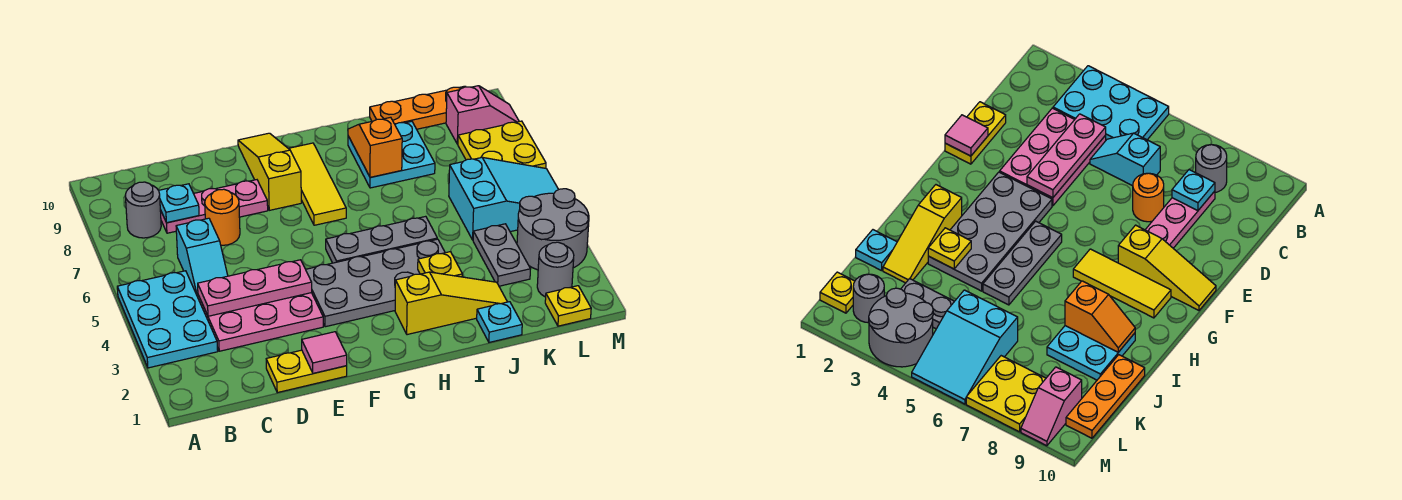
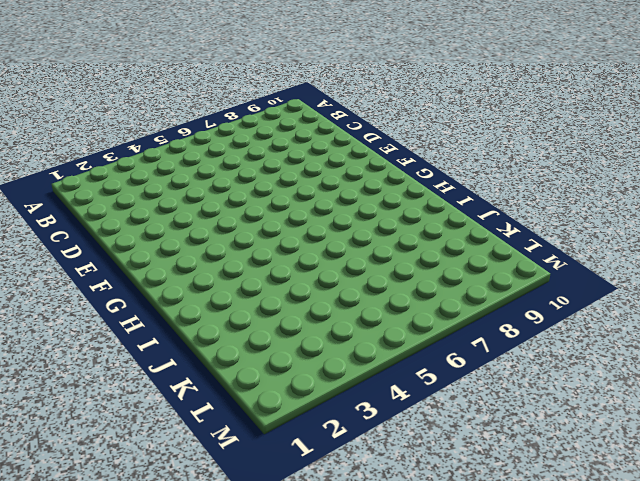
none -> cyan plate A3:B5 level 1
none -> grey round brick B8 level 1
none -> pink plate C3:E4 level 1

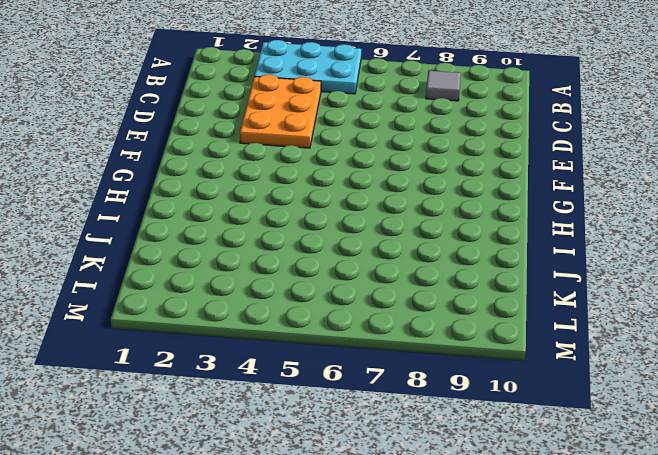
grey tile B8 level 1 -> grey round brick B8 level 1
orange plate C3:E4 level 1 -> pink plate C3:E4 level 1
none -> cyan slope C5:C6 level 1 top 6
none -> pink plate C8:E8 level 1
none -> yellow plate D1:E1 level 1

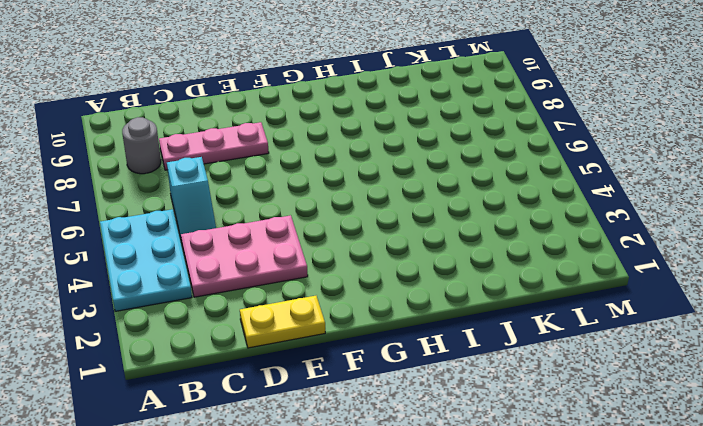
none -> orange round brick D7 level 1
none -> grey plate F3:I4 level 1
none -> yellow slope F8:F10 level 1 top 8

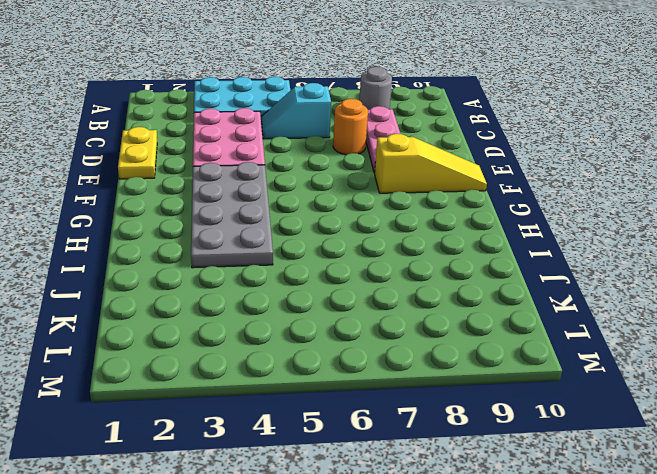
none -> grey plate G5:I5 level 1
none -> yellow tile G7:G9 level 1
none -> yellow slope H2:J2 level 1 top H

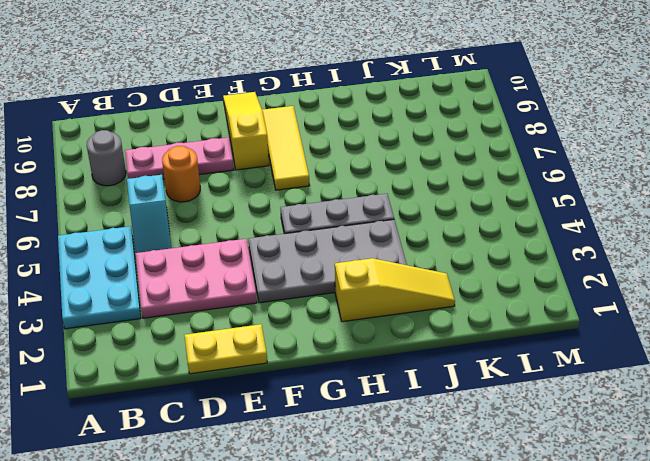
none -> cyan plate I8:J9 level 1
none -> cyan plate J1 level 1
none -> orange plate J10:L10 level 1

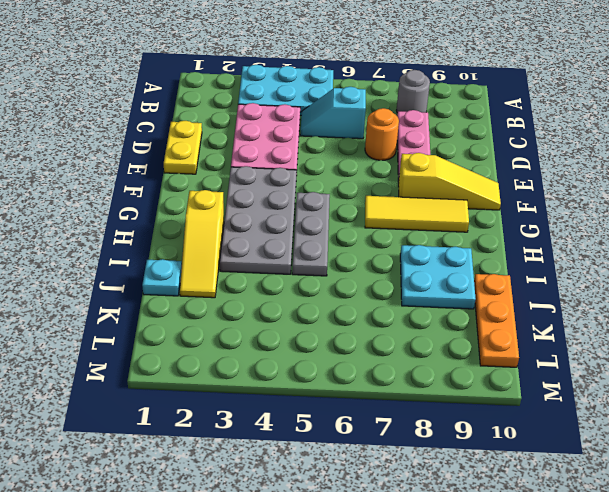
none -> grey plate K3:K4 level 1
none -> cyan slope K5:M6 level 1 top K
none -> yellow plate L1 level 1

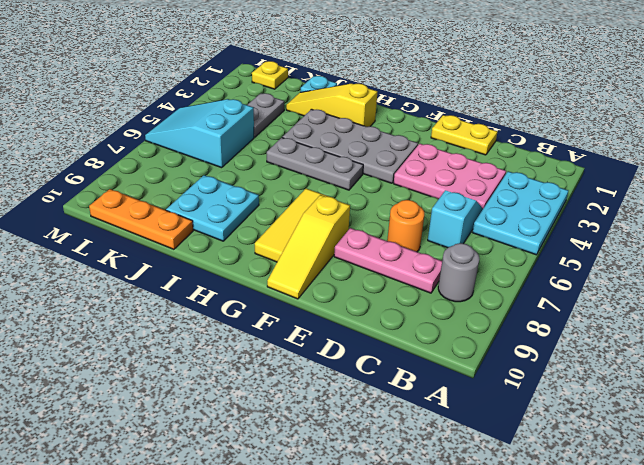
none -> grey round brick L2 level 1
none -> grey round brick L3:M4 level 1
none -> yellow plate L7:M8 level 1

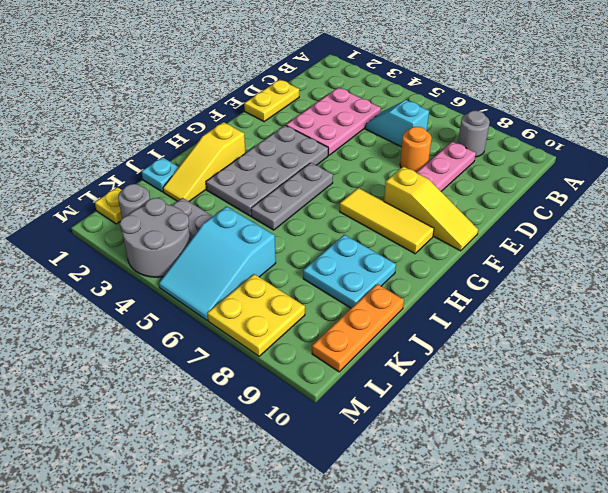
none -> cyan plate A3:B5 level 1
none -> pink slope L9:M9 level 1 top L
none -> pink plate C4:E4 level 2

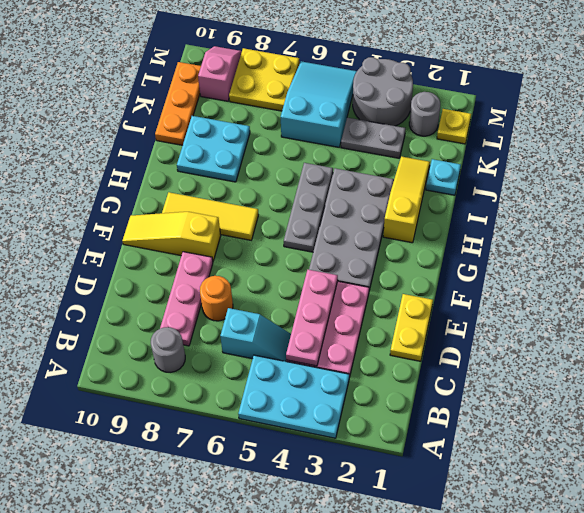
none -> cyan plate C8 level 2
none -> pink tile E1 level 2
none -> yellow plate I3 level 2

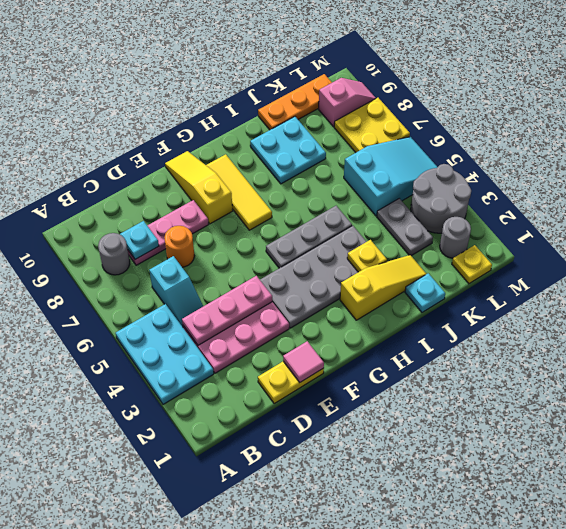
none -> orange slope I8:I9 level 2 top 8

